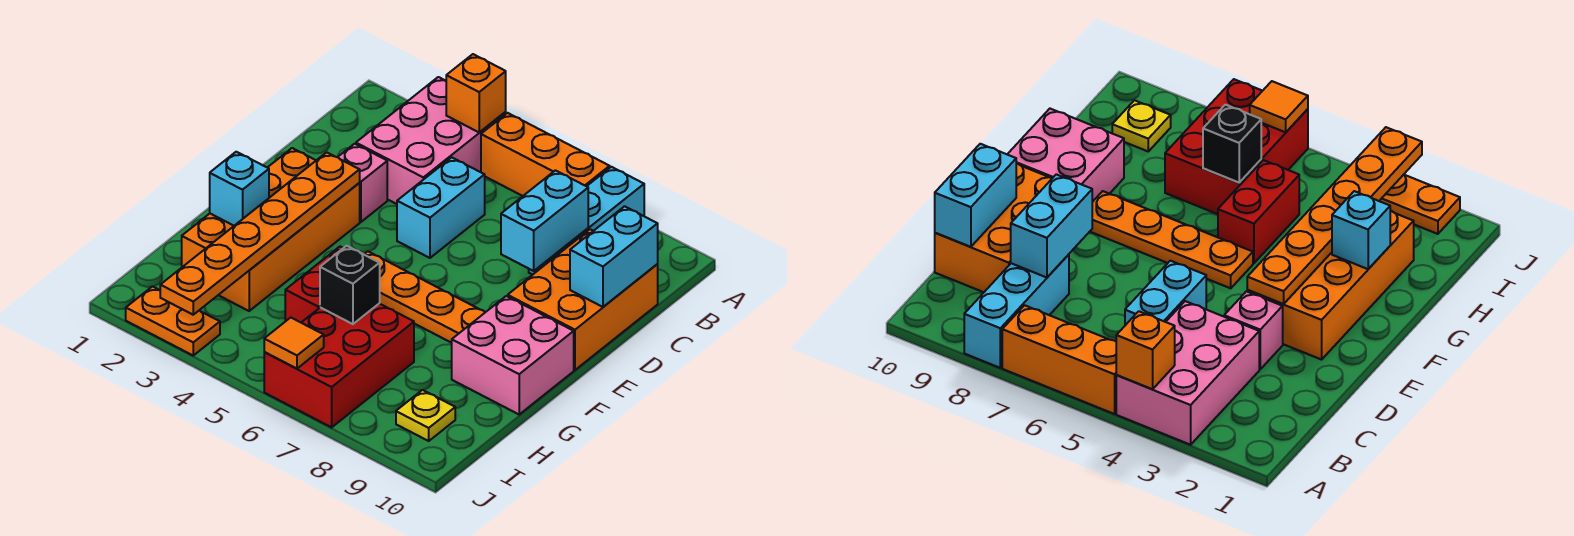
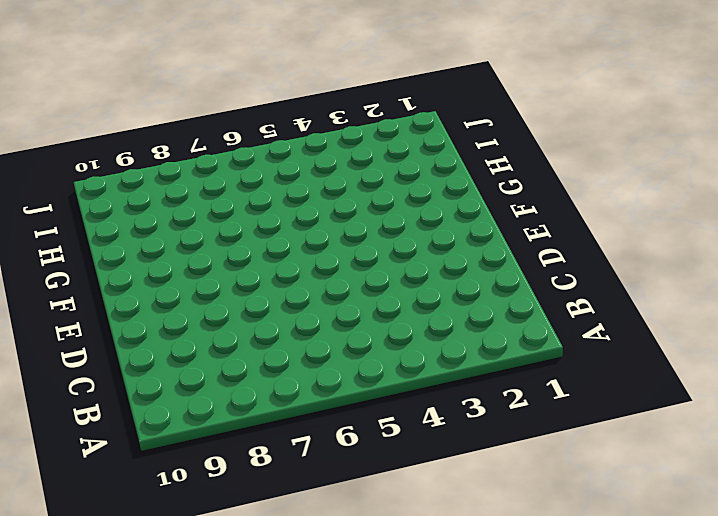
none -> pink brick A3:C4 level 1
none -> orange brick A5:A7 level 1
none -> cyan brick A8:C8 level 1

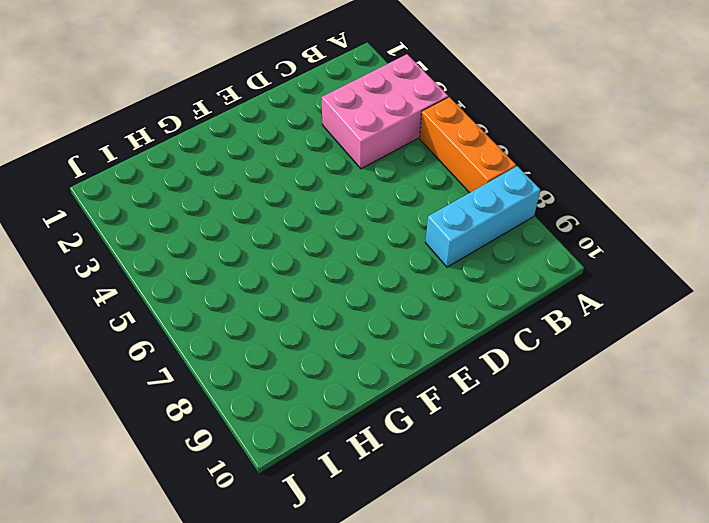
none -> cyan brick C5:D5 level 1
none -> orange brick C9:E10 level 1
none -> pink brick D3 level 1

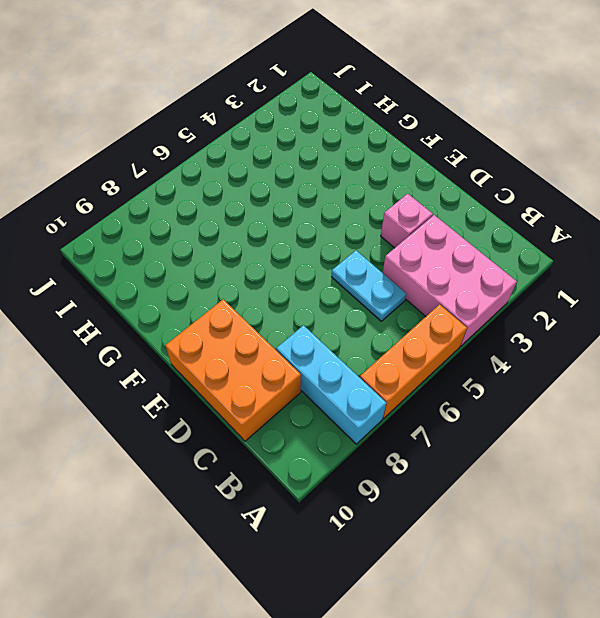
cyan plate C5:D5 level 1 -> cyan brick C5:D5 level 1
none -> orange brick E2:H3 level 1
none -> orange plate F5:F8 level 1
none -> pink brick F9:G10 level 1

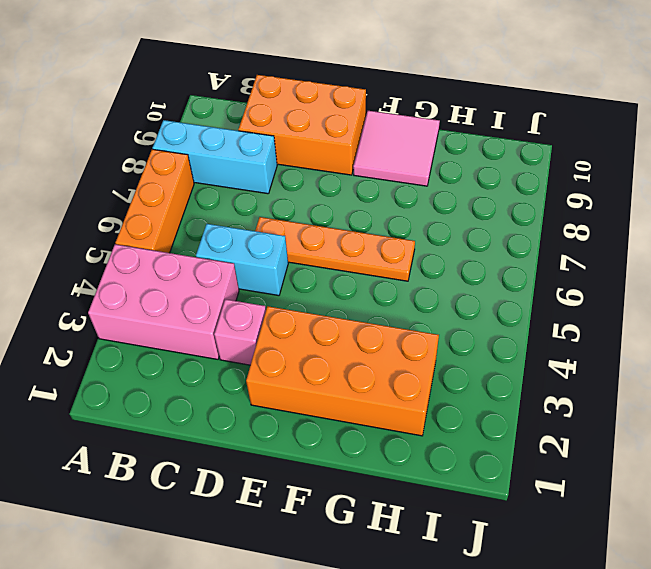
orange plate D6:G6 level 1 -> orange plate F5:F8 level 1
pink tile F9:G10 level 1 -> pink brick F9:G10 level 1
none -> red brick G5:H5 level 1
none -> red brick H6:J7 level 1
none -> yellow plate I9 level 1

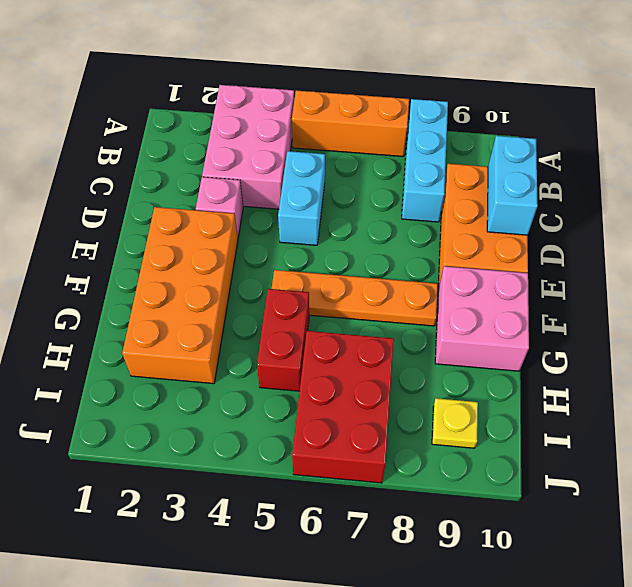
none -> orange plate J2:J3 level 1
none -> orange brick A4 level 2
none -> cyan brick C8:D8 level 2

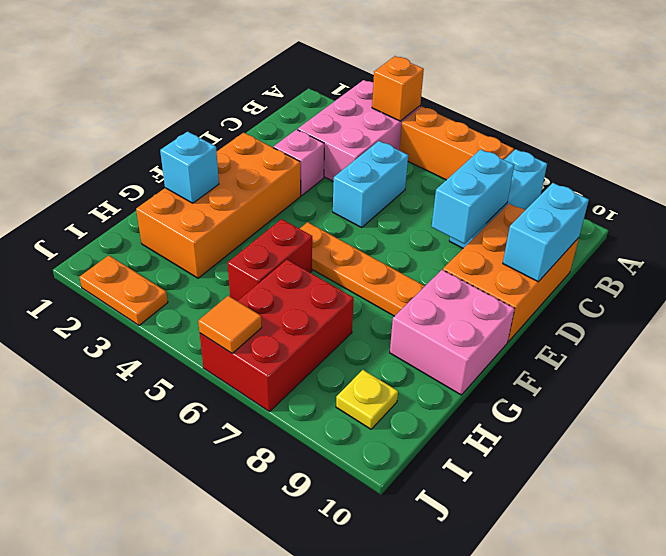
none -> orange plate E3:J3 level 2
none -> black brick H6 level 2

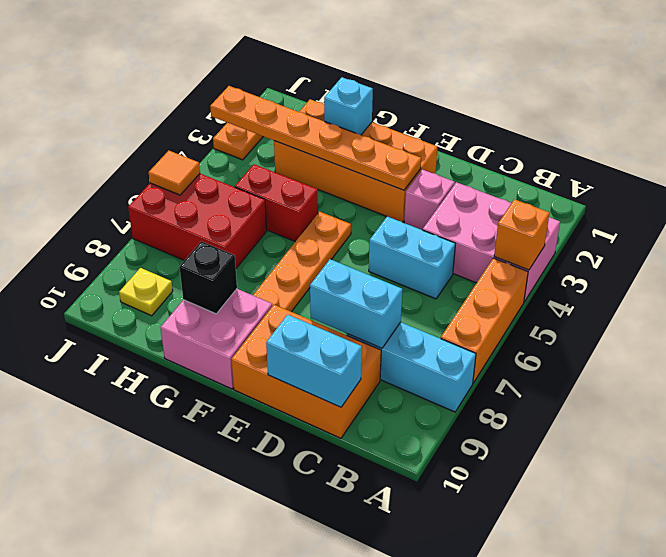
black brick G9 level 2 -> black brick H6 level 2

